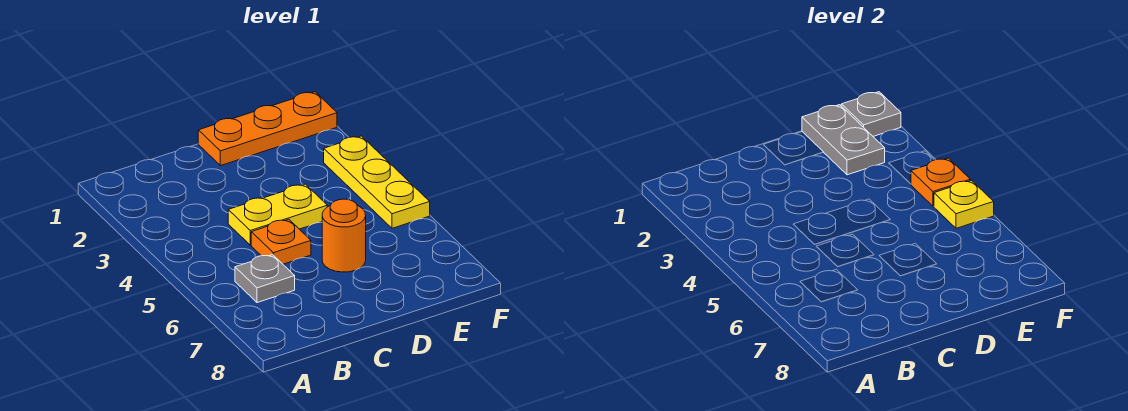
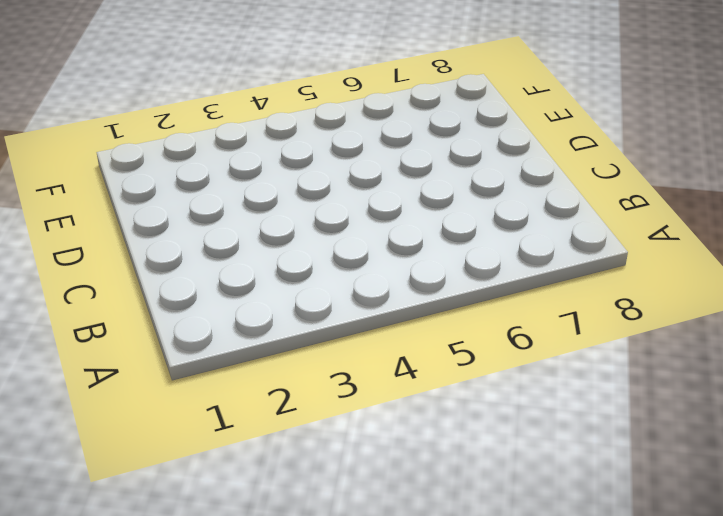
none -> grey plate B6 level 1
none -> yellow plate C4:D4 level 1

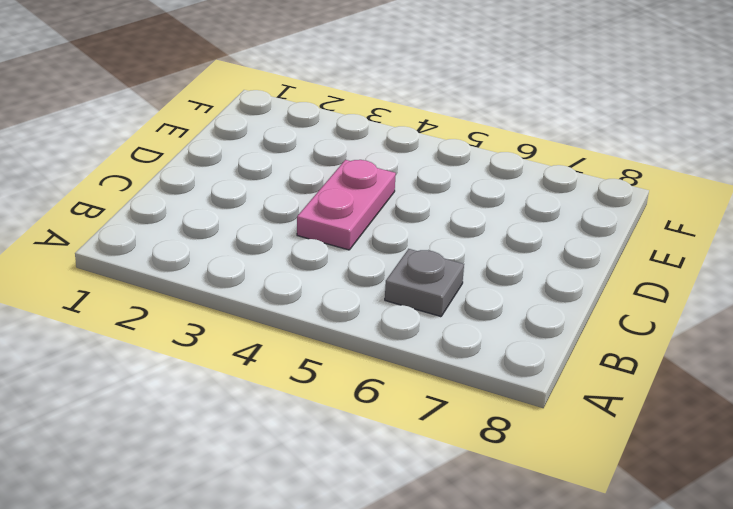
pink plate C4:D4 level 1 -> yellow plate C4:D4 level 1
none -> orange plate C5 level 1
none -> orange plate D1:F1 level 1

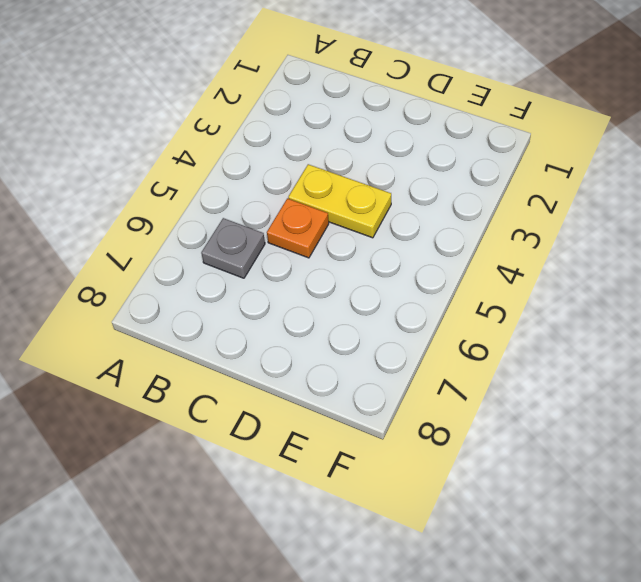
none -> orange plate D1:F1 level 1
none -> orange round brick D6 level 1

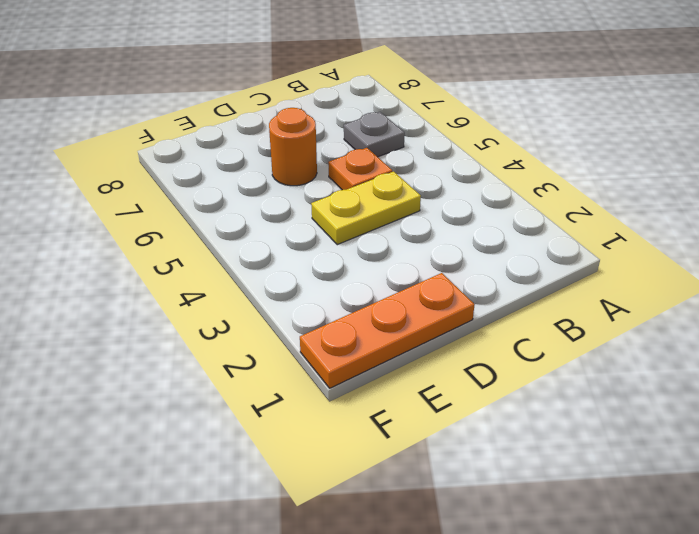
none -> yellow plate F3:F5 level 1
none -> grey plate E1:E2 level 2

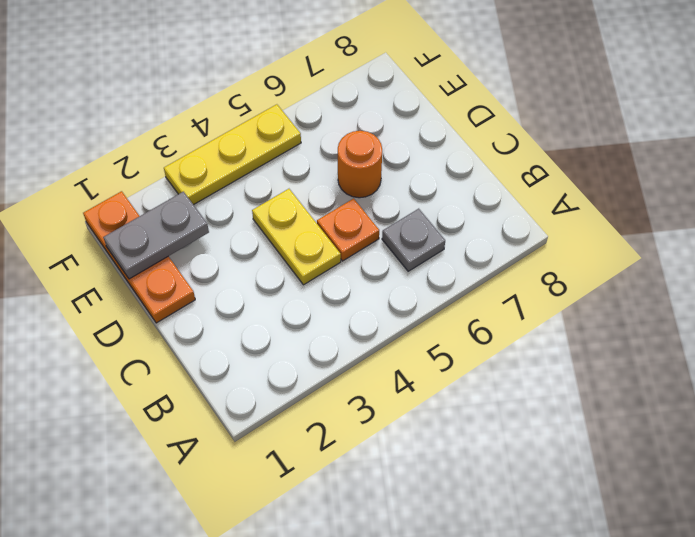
none -> grey plate F1 level 2
none -> orange plate F4 level 2

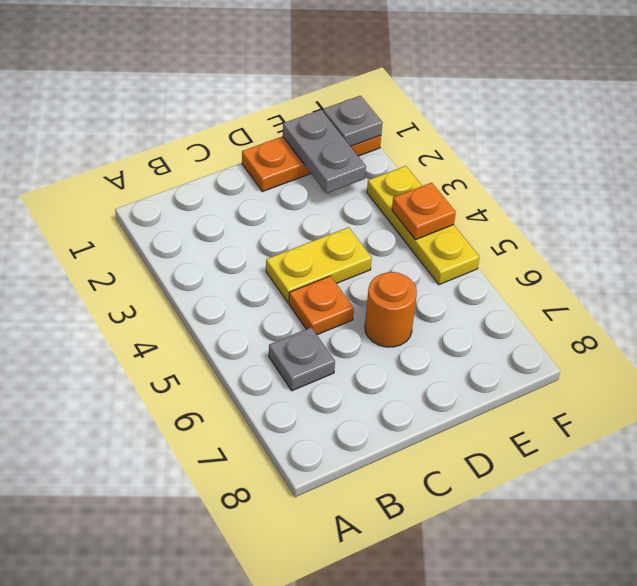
none -> yellow plate F5 level 2

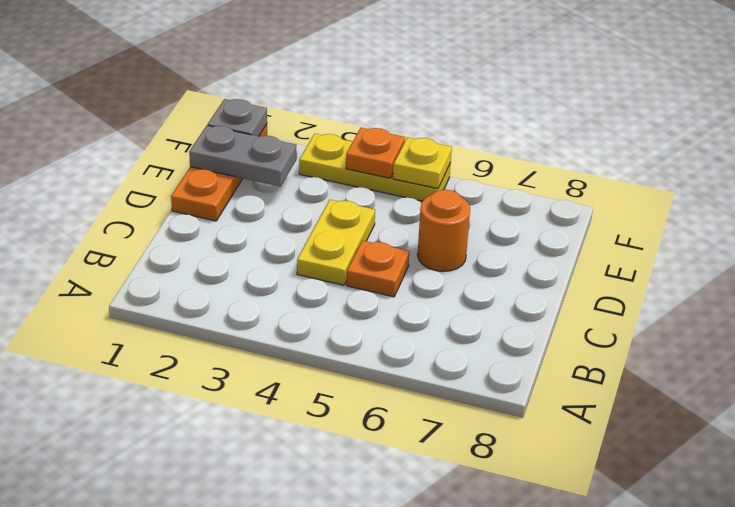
none -> grey plate B6 level 1

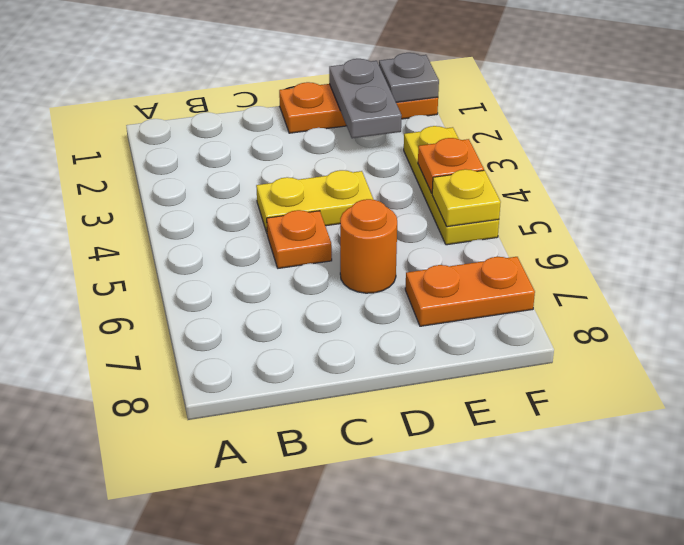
orange plate E7:F7 level 1 -> none
none -> grey plate B6 level 1

